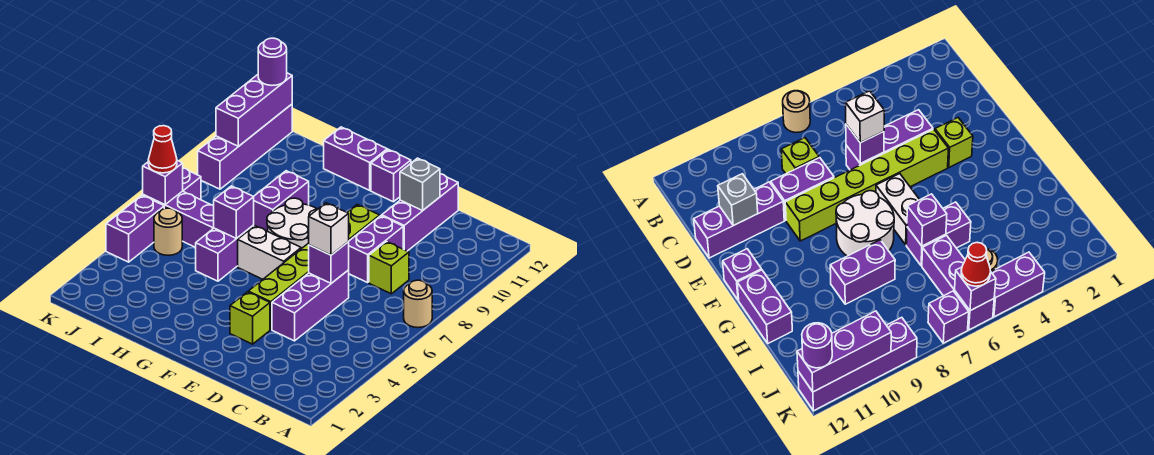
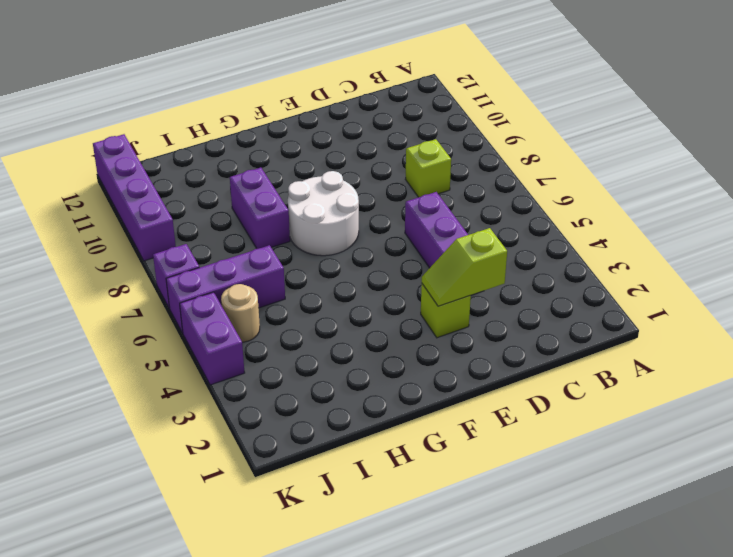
lime slope D3:E3 level 2 top D -> none
none -> tan round brick A7 level 1
none -> purple brick D8:D9 level 1
none -> purple brick D10:D12 level 1

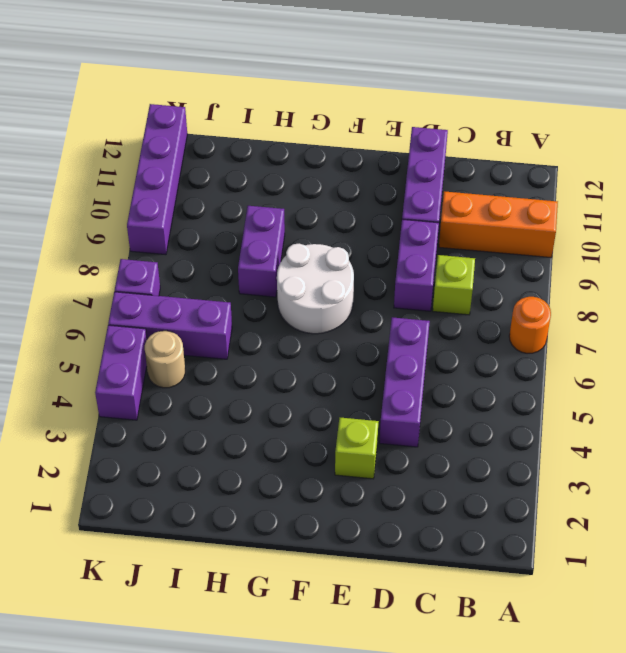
orange round brick A7 level 1 -> tan round brick A7 level 1
orange brick A10:C10 level 1 -> none
none -> lime brick E4:E9 level 1
none -> white brick F6:G6 level 1
none -> purple brick F12 level 1

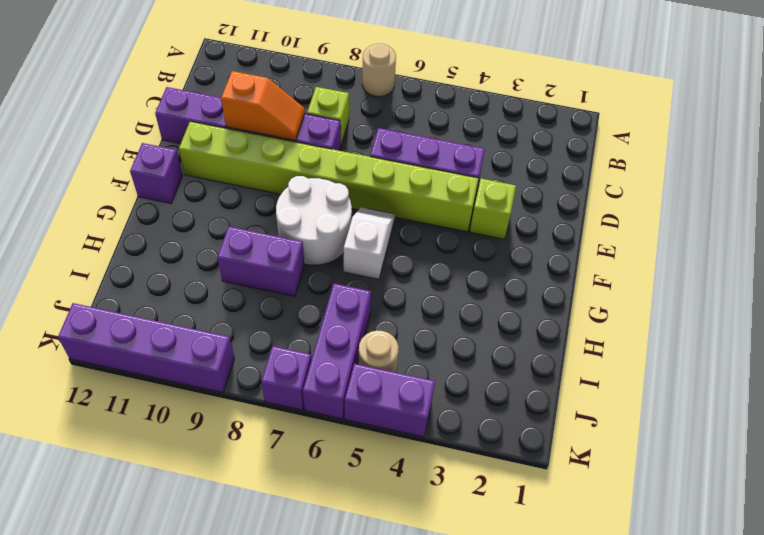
orange slope D9:D10 level 2 top 10 -> none
lime brick E4:E11 level 1 -> lime brick E4:E9 level 1
white slope F6:G6 level 1 top G -> white brick F6:G6 level 1
none -> purple brick G12:H12 level 1
none -> purple brick H5:H6 level 1
none -> purple brick D6 level 2

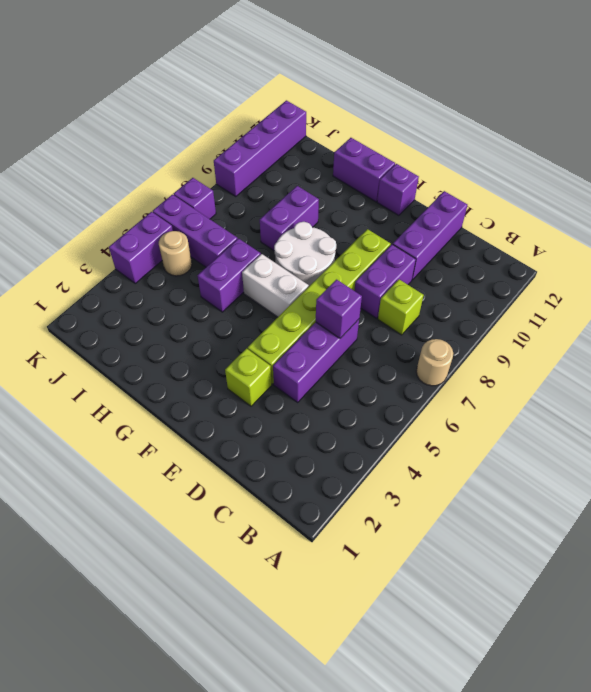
none -> grey brick D11 level 2
none -> purple brick H6 level 2
none -> purple brick K6 level 2

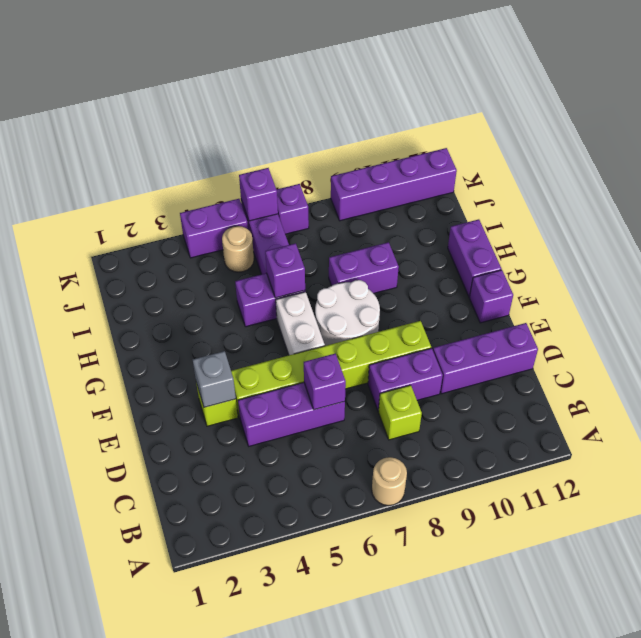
grey brick E3 level 2 -> grey brick D11 level 2
none -> purple brick K10:K12 level 2
none -> white brick D6 level 3
none -> red cone K6 level 3

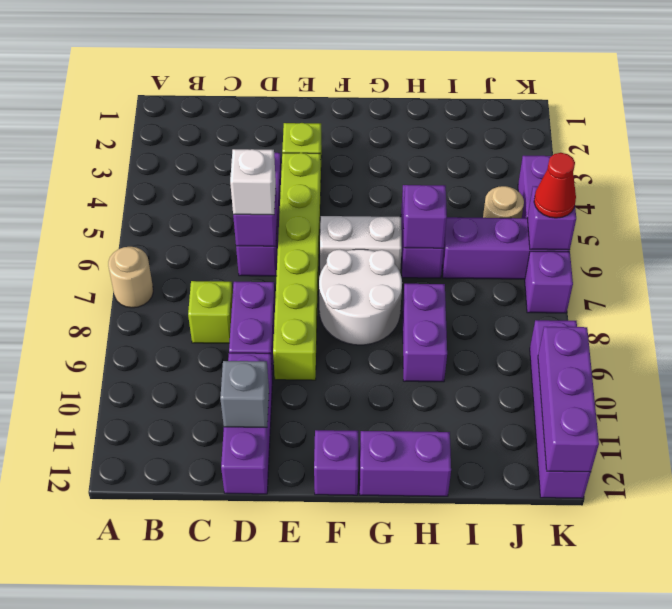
none -> purple round brick K12 level 3

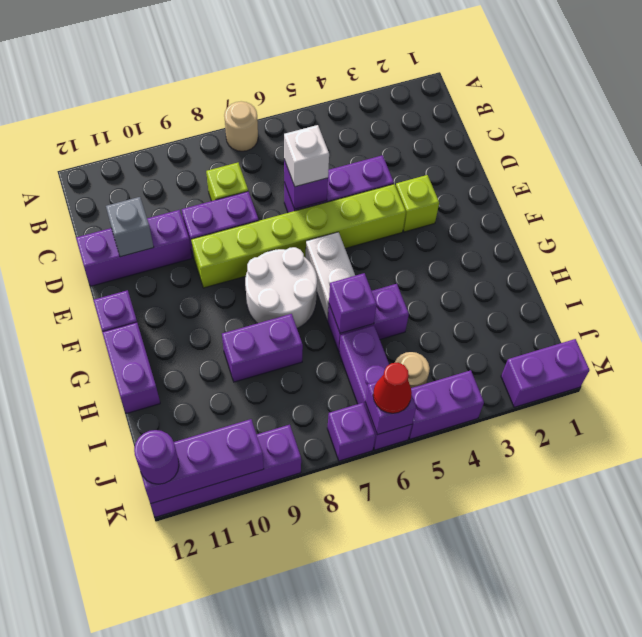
purple brick K1:K2 level 1 -> none

